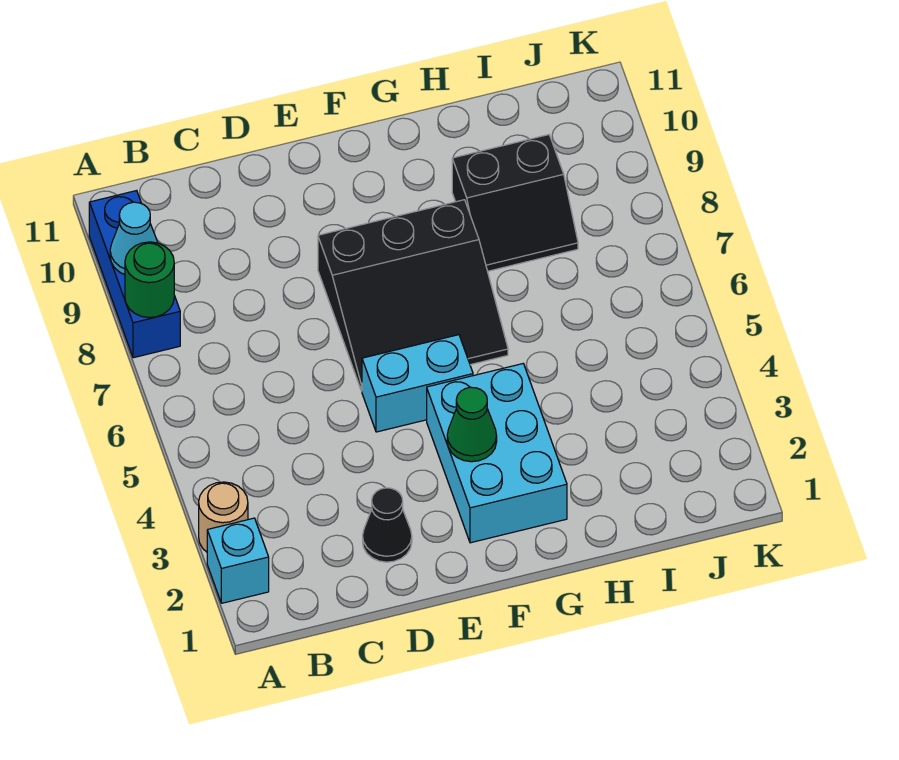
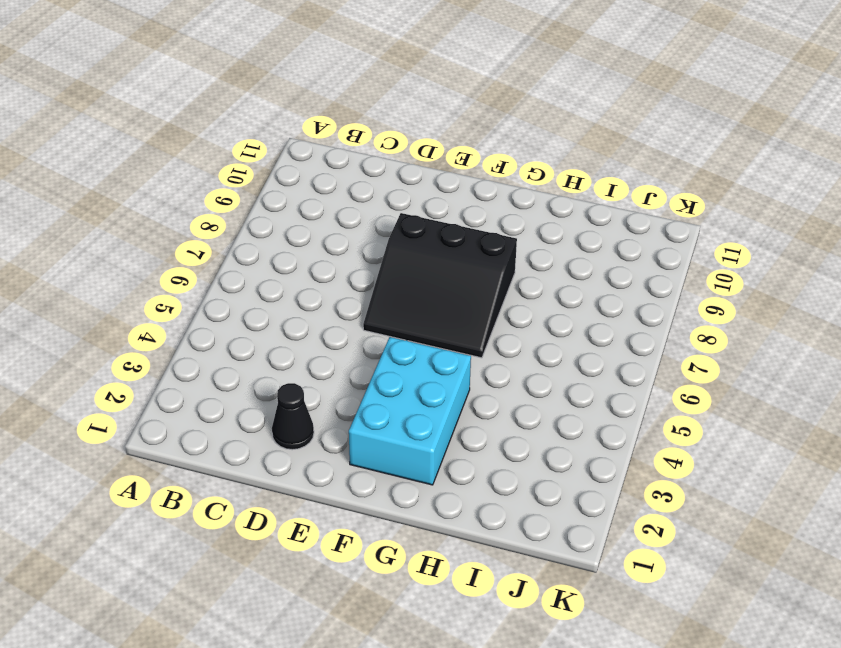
none -> cyan brick A2 level 1
none -> tan round brick A3 level 1

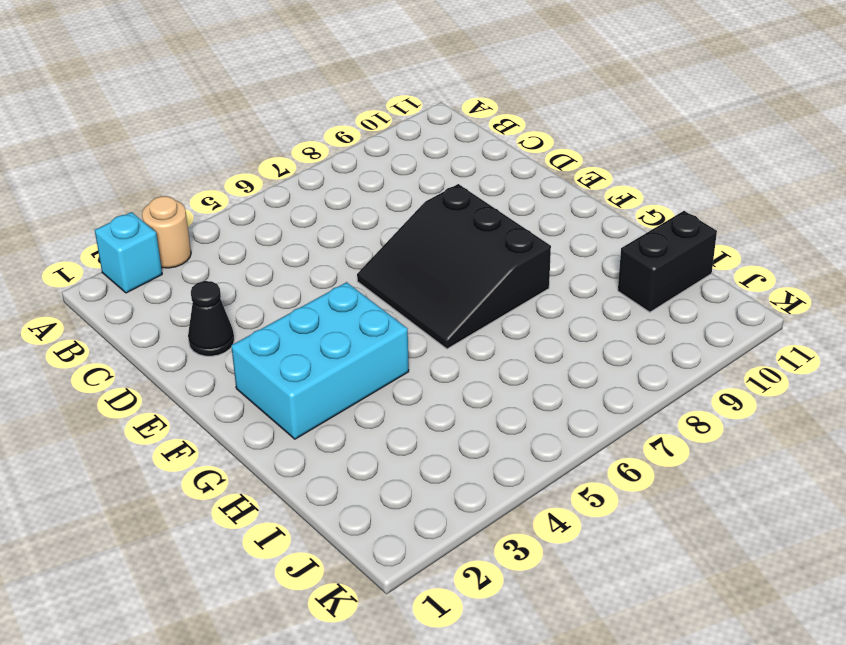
black brick I10:I11 level 1 -> none
none -> blue brick A8:A10 level 1
none -> cyan brick E5:F5 level 1

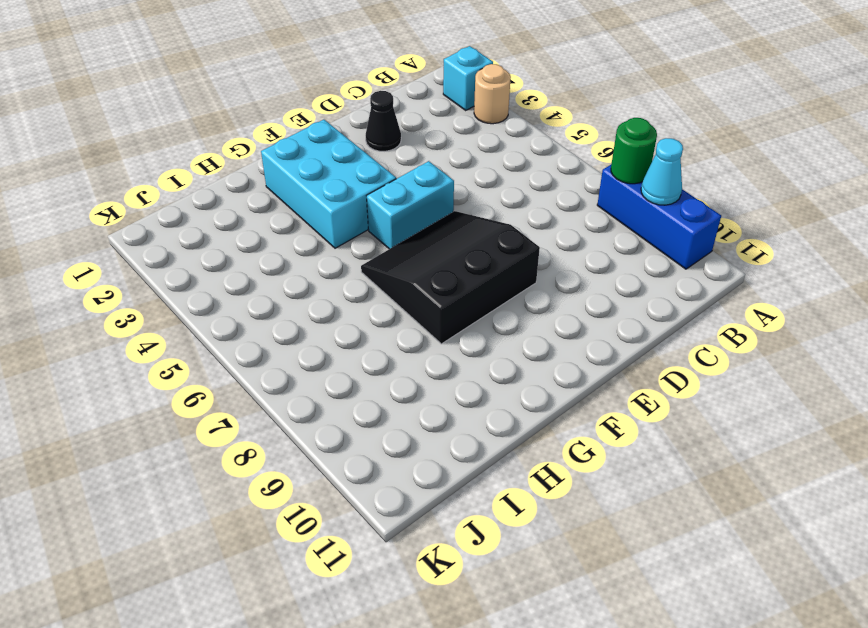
none -> black slope H8:I9 level 1 top 9
none -> green cone F3 level 2

